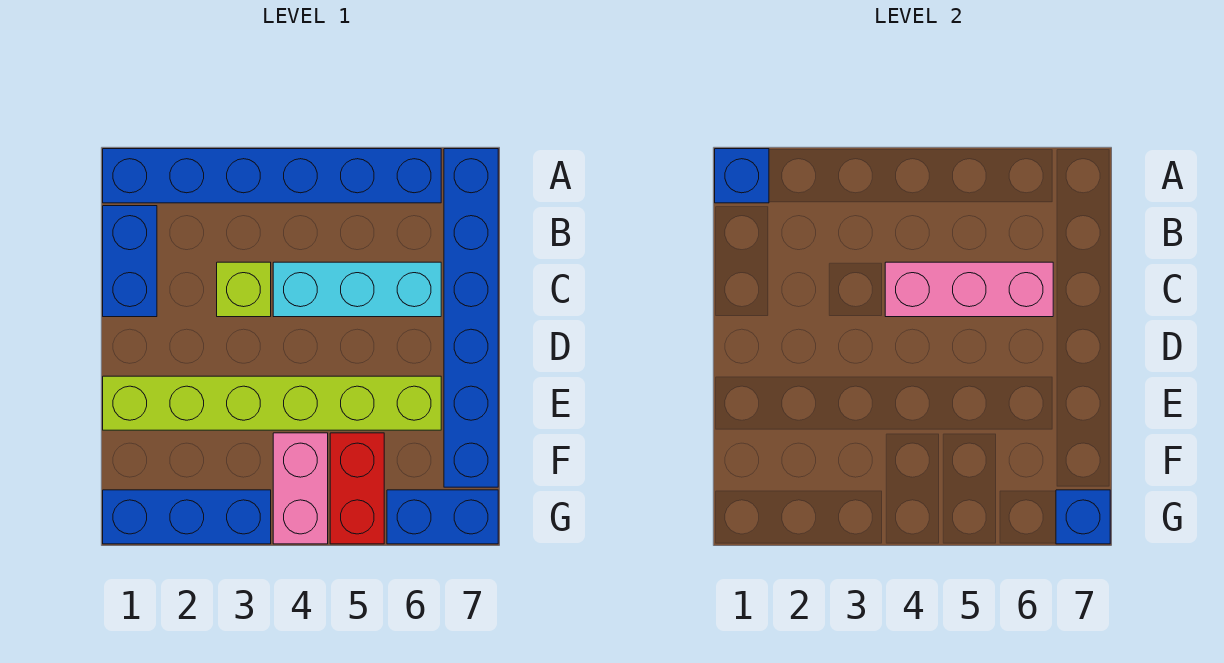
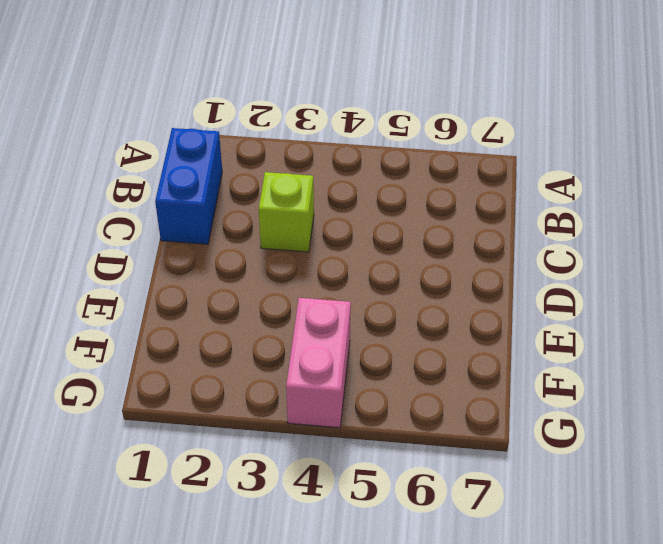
none -> blue brick A1:A6 level 1
none -> blue brick A7:F7 level 1
none -> cyan brick C4:C6 level 1

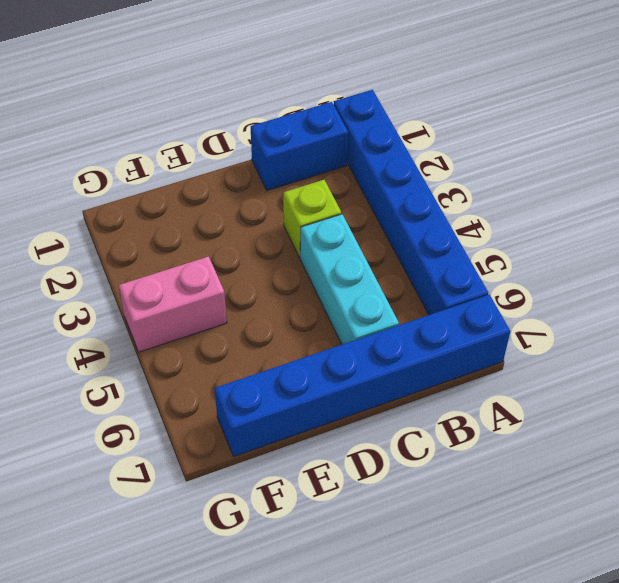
none -> lime brick E1:E6 level 1
none -> red brick F5:G5 level 1
none -> blue brick G1:G3 level 1

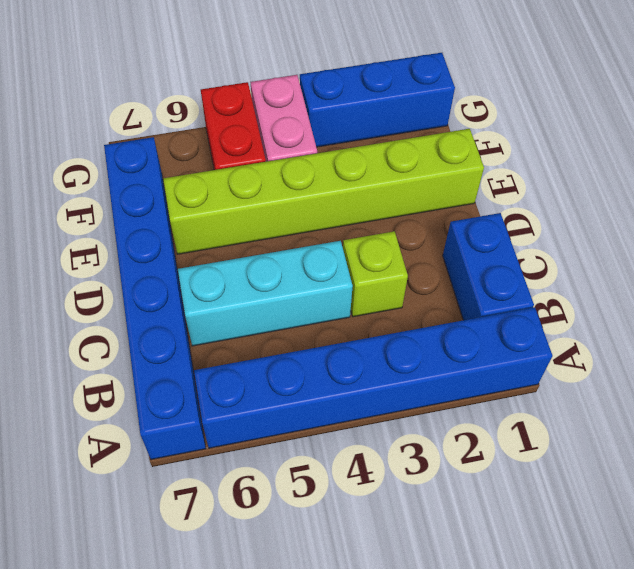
none -> blue brick G6:G7 level 1
none -> blue brick A1 level 2
none -> pink brick C4:C6 level 2

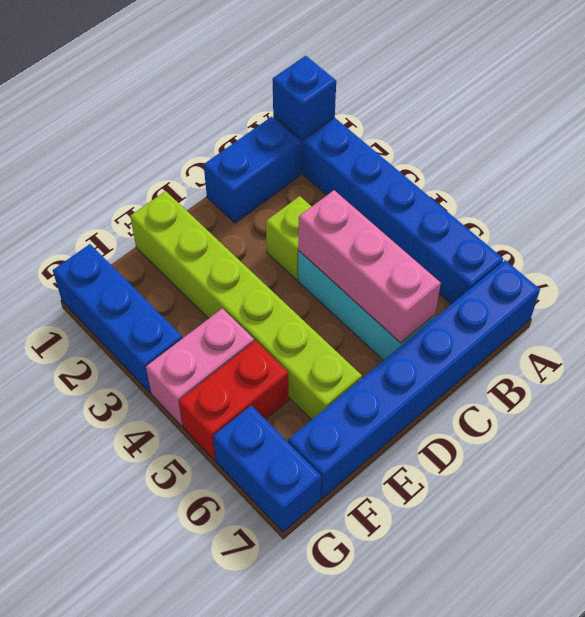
none -> blue brick G7 level 2

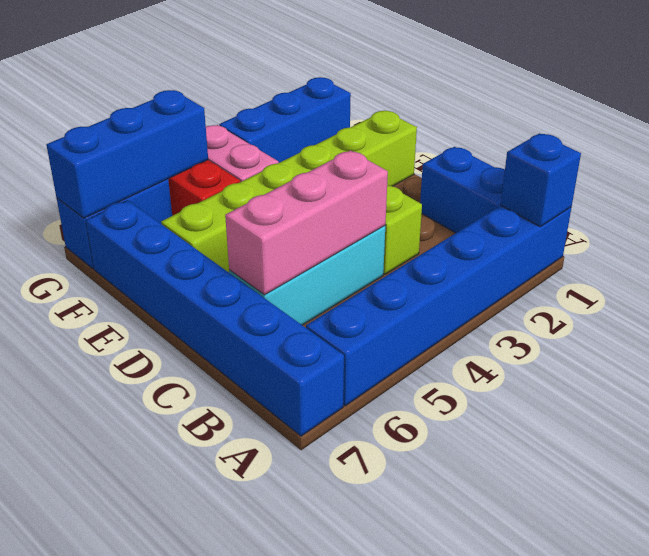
blue brick G5:G7 level 2 -> blue brick G7 level 2

